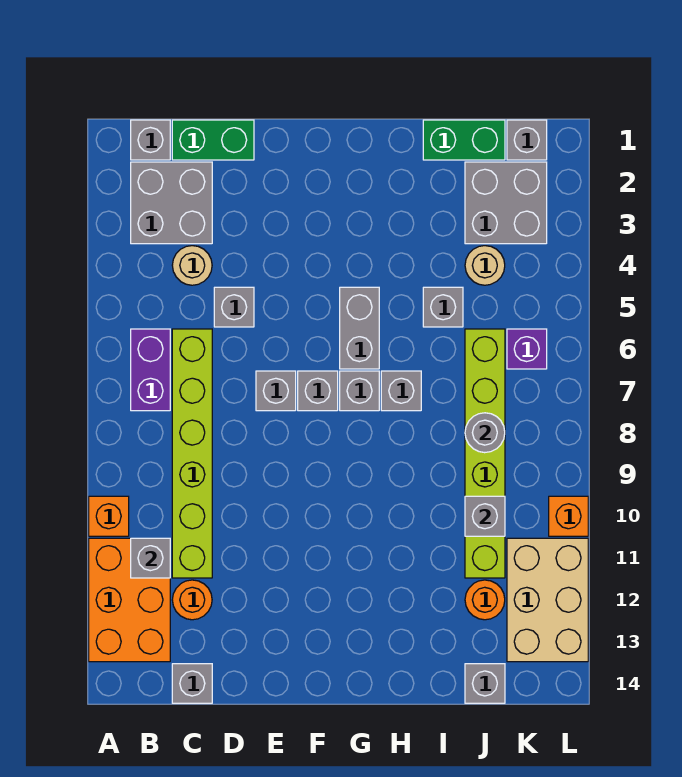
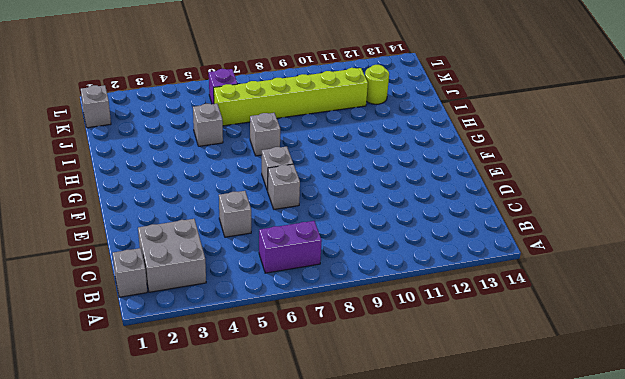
lime round brick J12 level 1 -> orange round brick J12 level 1
none -> orange brick A10 level 1
none -> orange brick A11:B13 level 1
none -> green brick C1:D1 level 1
none -> tan round brick C4 level 1

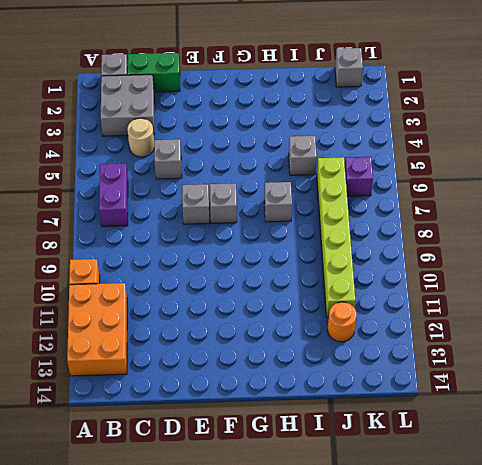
none -> lime brick C6:C11 level 1
none -> orange round brick C12 level 1
none -> grey brick C14 level 1
none -> grey brick G5:G6 level 1

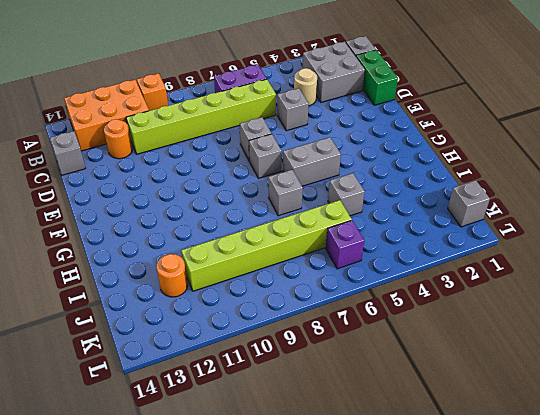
none -> grey brick G7 level 1
none -> green brick I1:J1 level 1
none -> grey brick J2:K3 level 1
none -> tan round brick J4 level 1

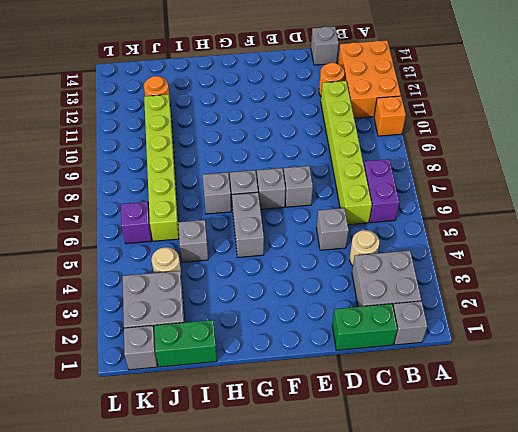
none -> grey brick J14 level 1
none -> tan brick K11:L13 level 1
none -> orange brick L10 level 1
none -> grey brick B11 level 2

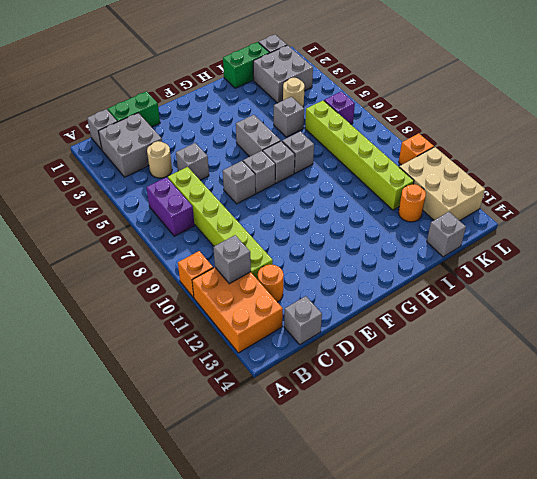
none -> grey round brick J8 level 2
none -> grey brick J10 level 2

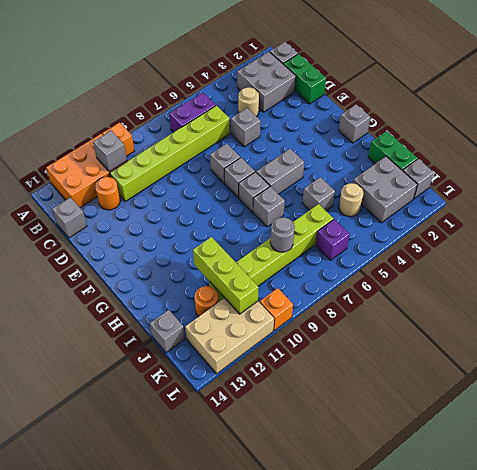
grey brick G1 level 1 -> grey brick J10 level 2
lime brick I11:K11 level 2 -> none

